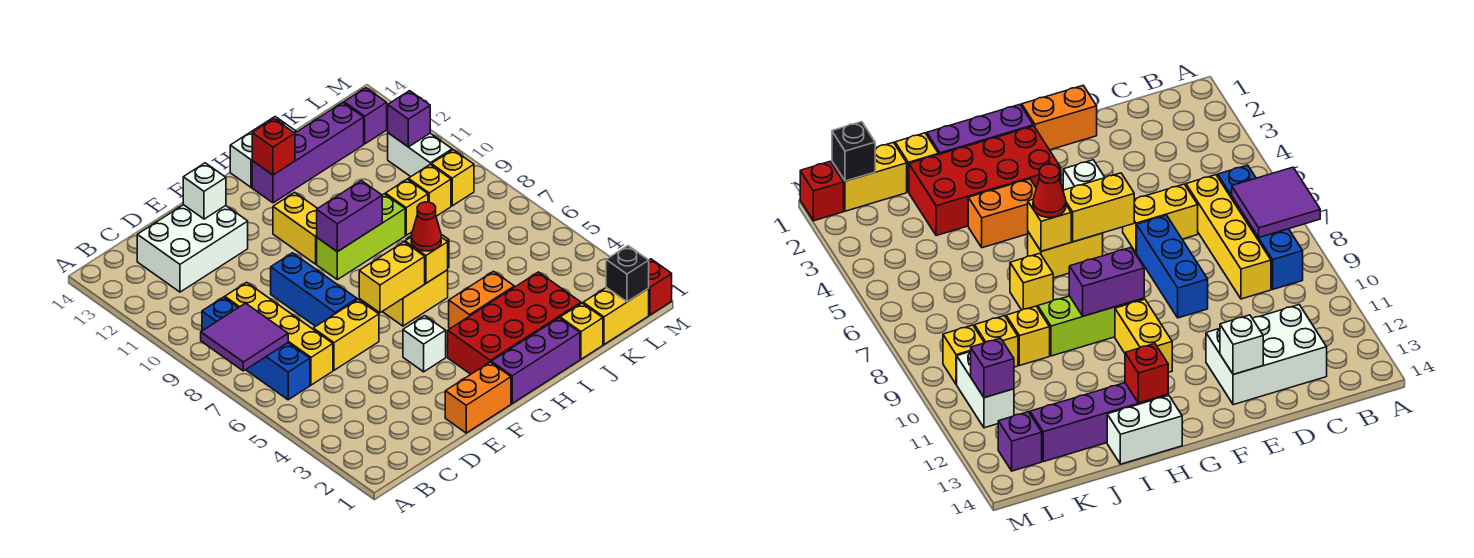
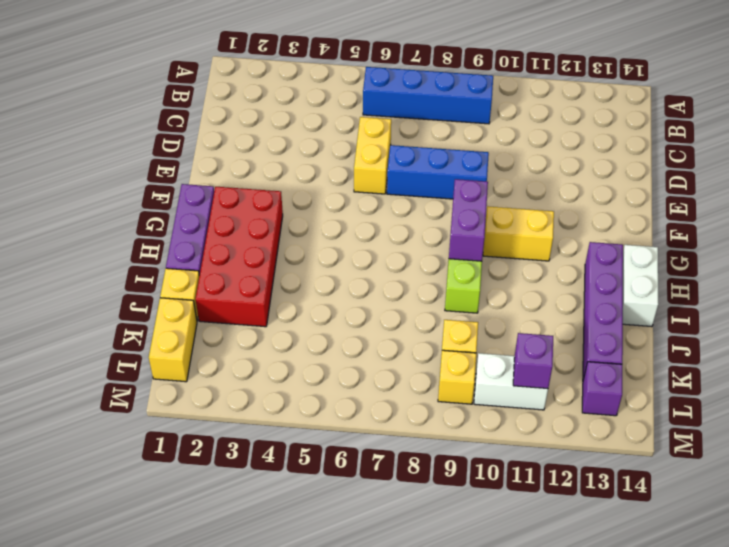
none -> yellow brick C6:C9 level 1
none -> white brick C12:E13 level 1
none -> orange brick E1:F1 level 1
none -> white brick F4 level 1

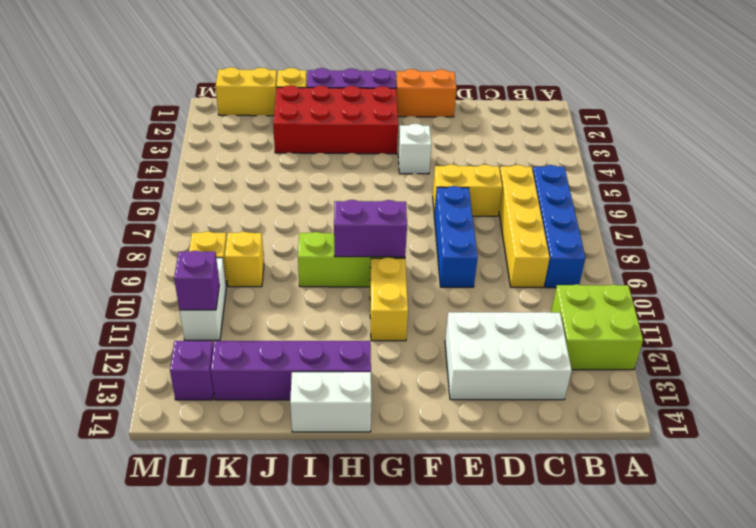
lime brick A11:B12 level 1 -> none
none -> yellow brick G6:H6 level 1
none -> orange brick H4:I4 level 1
none -> yellow brick I7 level 1
none -> yellow brick J9 level 1

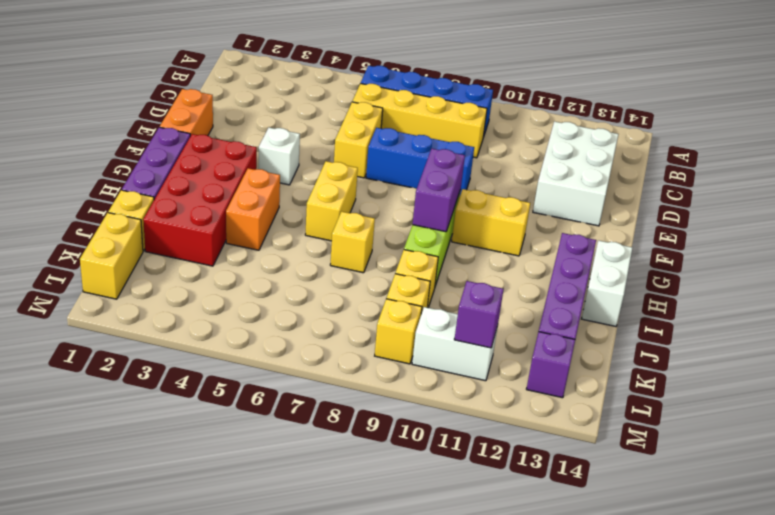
none -> red brick M1 level 1
none -> purple tile A7:B8 level 2
none -> white brick E13 level 2
none -> yellow brick F6:G6 level 2

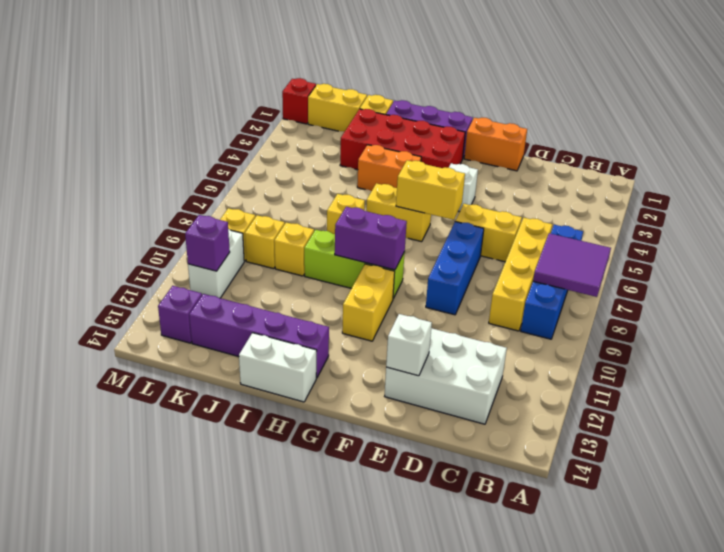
none -> yellow brick H6 level 2
none -> red brick H13 level 2
none -> black brick L1 level 2
none -> red cone H6 level 3

